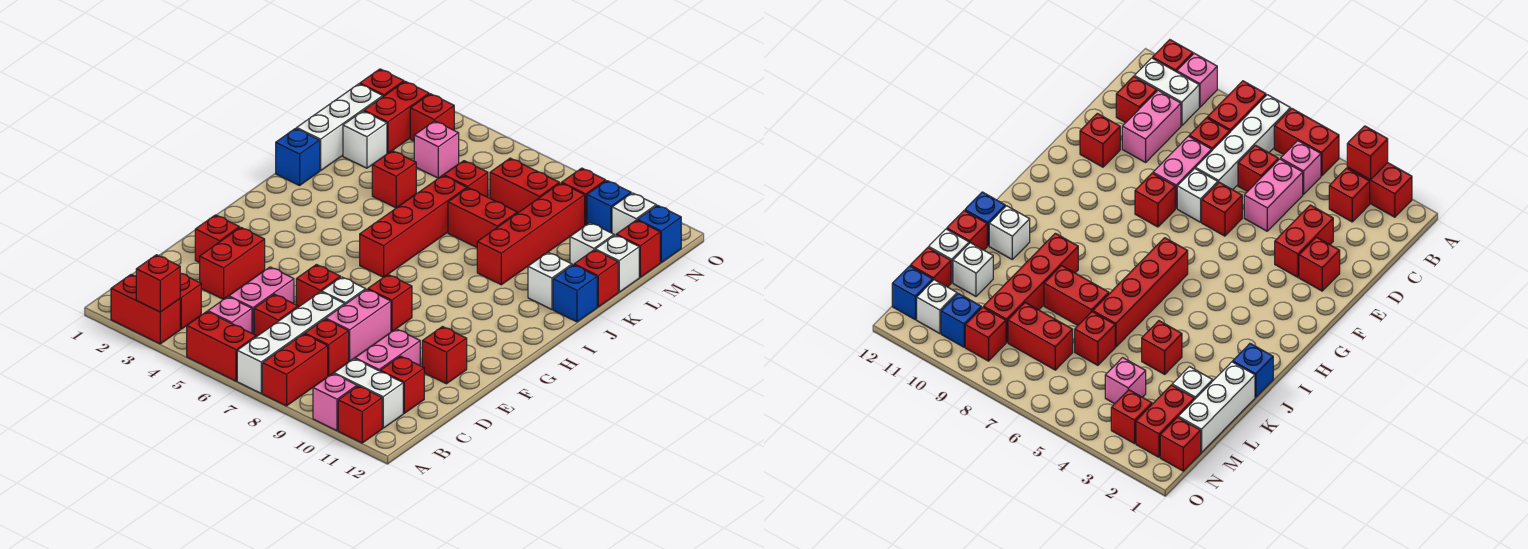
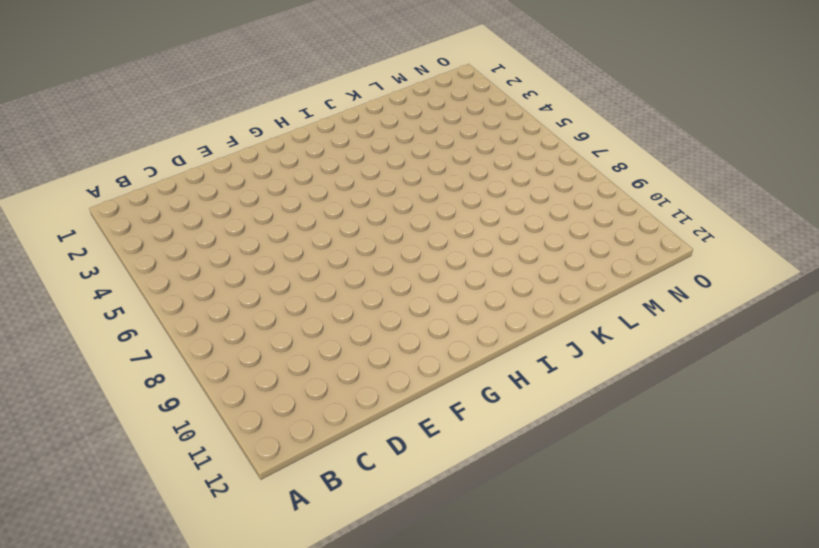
none -> red brick A2:A3 level 1
none -> red brick A5:A6 level 1
none -> white brick A7:D7 level 1
none -> red brick A8:B8 level 1

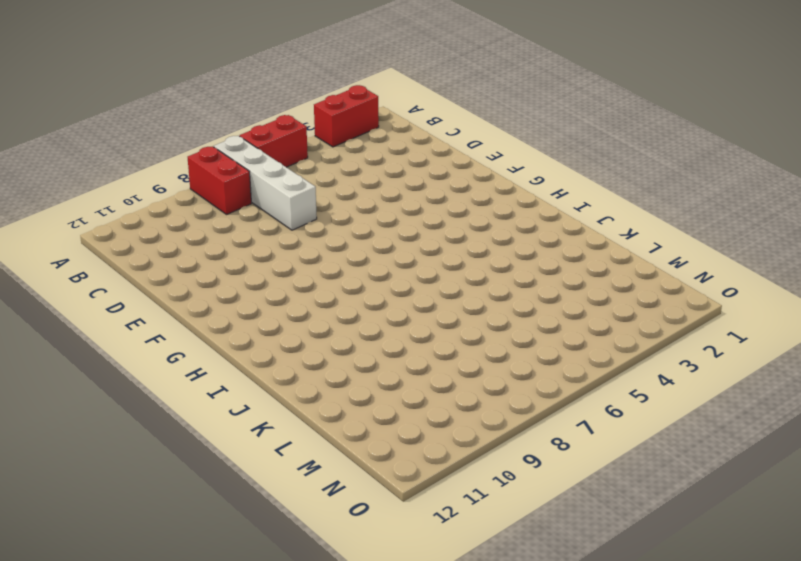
none -> pink brick A10 level 1
none -> red brick A11 level 1
none -> red brick B3 level 1
none -> pink brick B5 level 1

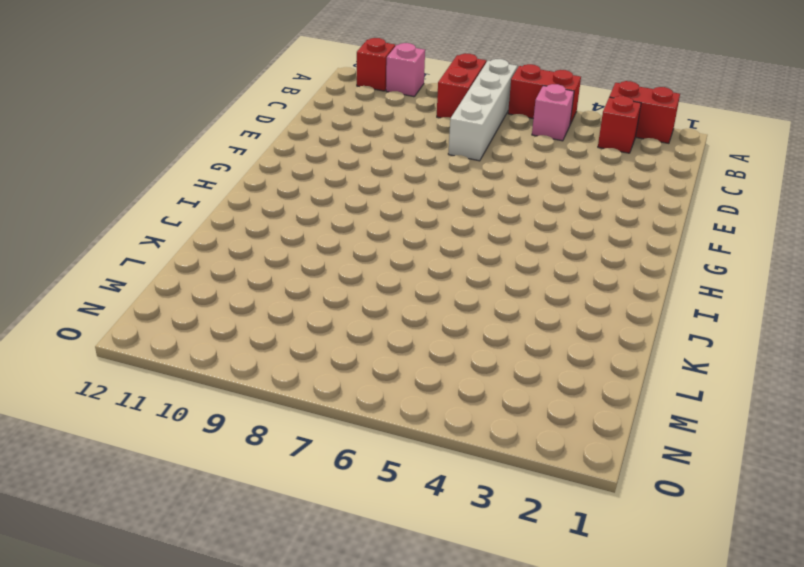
none -> white brick B10:B11 level 1
none -> pink brick C5:D5 level 1
none -> red brick C6 level 1
none -> red brick C8 level 1

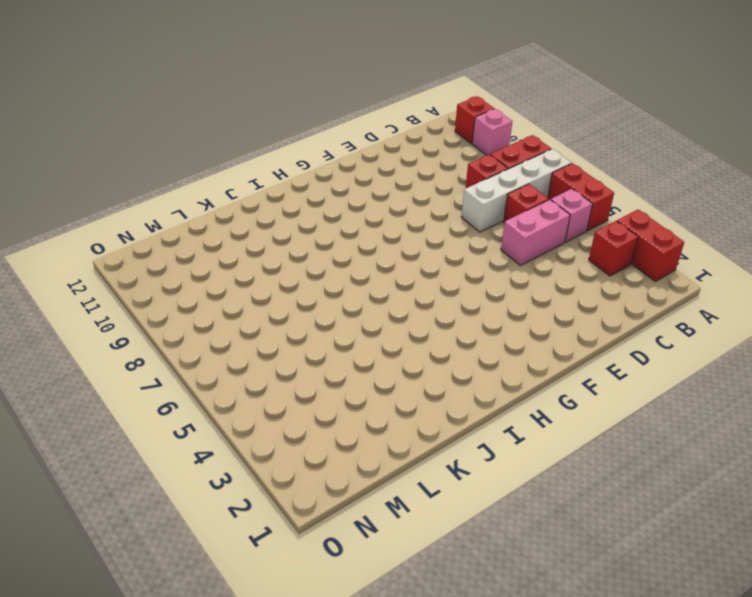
none -> white brick B10:B11 level 1
none -> pink brick C10:D10 level 1
none -> red brick C11 level 1
none -> red brick D3:E3 level 1

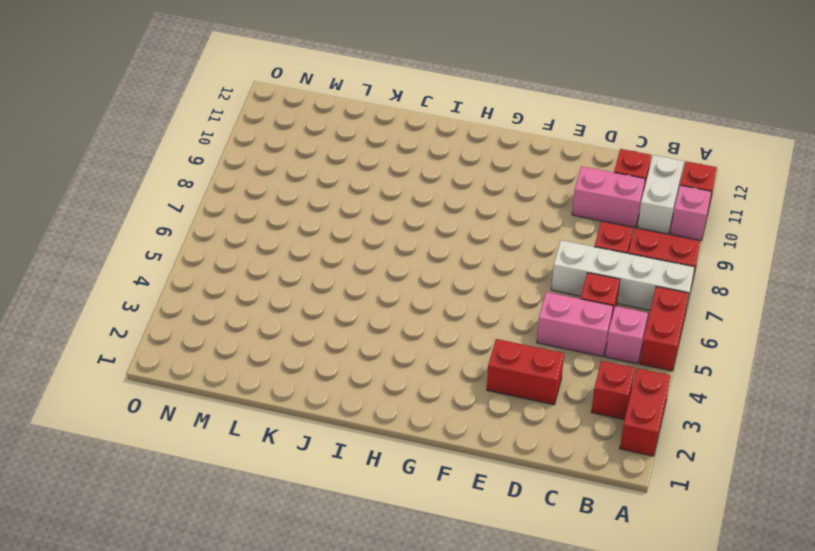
none -> pink brick D8:E8 level 1
none -> red brick E2 level 1
none -> red brick E6 level 1
none -> white brick E7 level 1

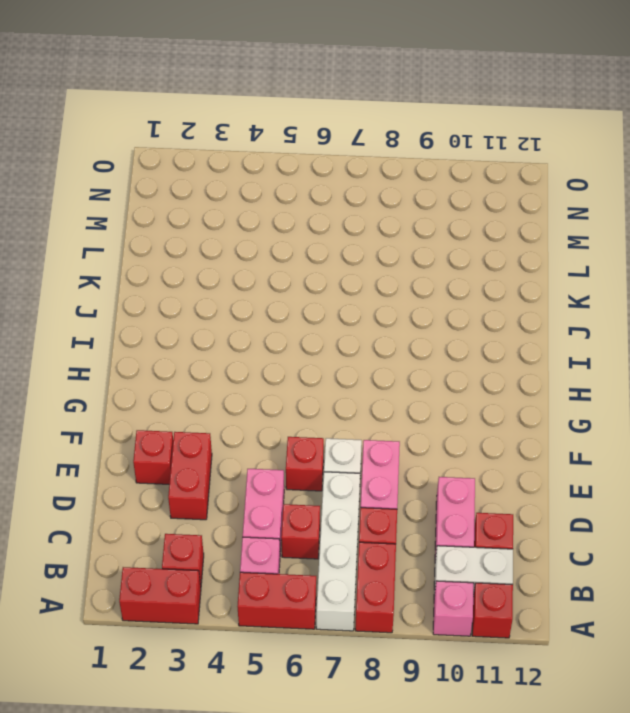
none -> red brick E11 level 1
none -> red brick F8 level 1
none -> red brick H6:K6 level 1
none -> blue brick J1 level 1

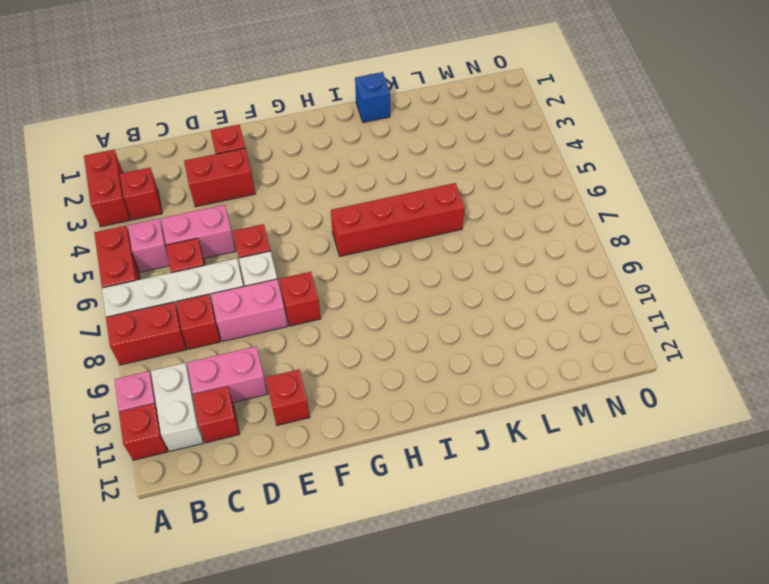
none -> red brick J9:M9 level 1
none -> white brick J11 level 1
none -> blue brick J12 level 1
none -> white brick K1:M1 level 1

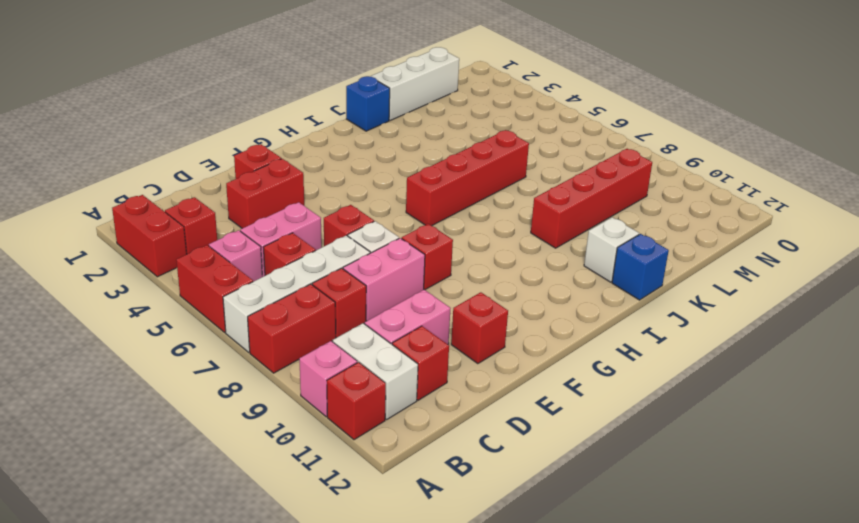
none -> red brick K4 level 1
none -> red brick K7:K8 level 1
none -> red brick K12 level 1
none -> white brick L2 level 1

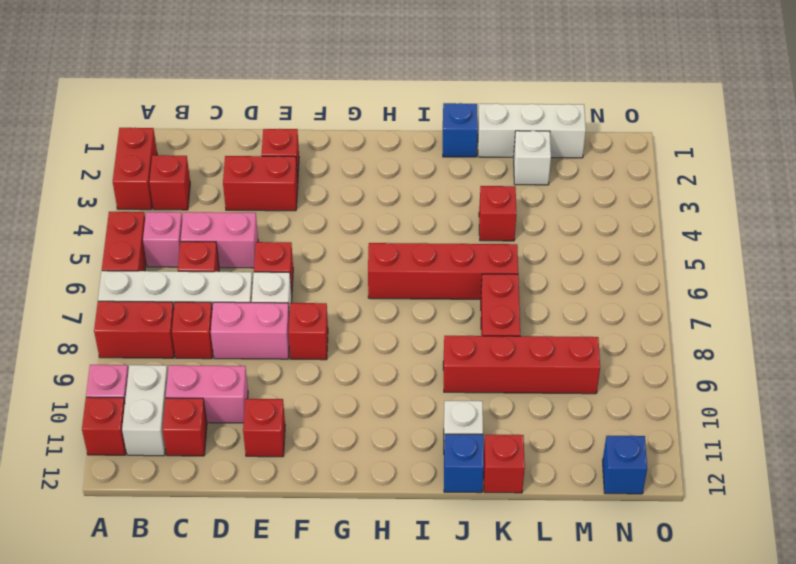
none -> red brick L6 level 1
none -> white brick L11 level 1
none -> white brick L12 level 1
none -> red brick M2:N2 level 1

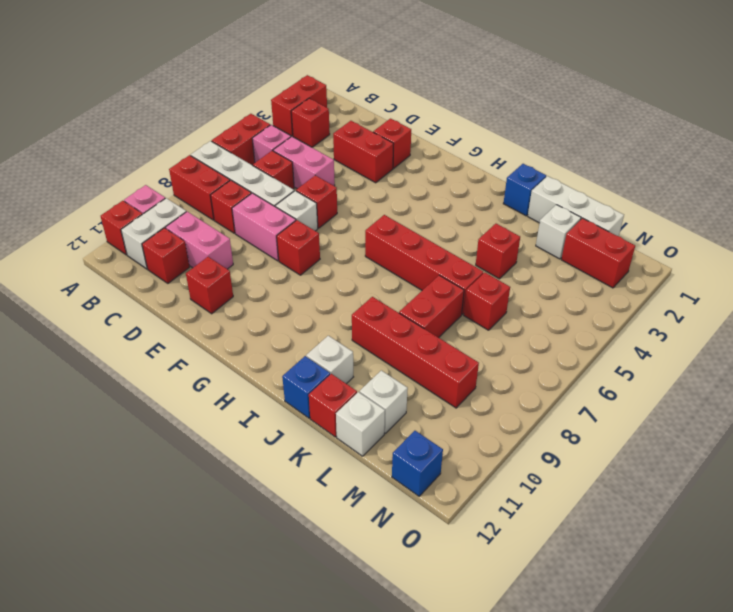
none -> pink brick M4 level 1
none -> red brick M7:M8 level 1
none -> red brick M12 level 1
none -> red brick N1 level 1

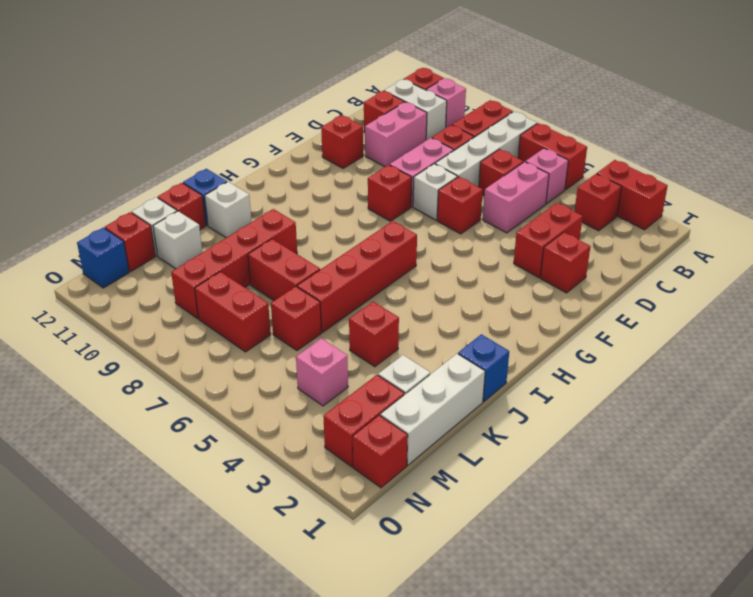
none -> red brick N3 level 1
none -> red brick N9 level 1
none -> blue brick N10 level 1
none -> white brick N11 level 1

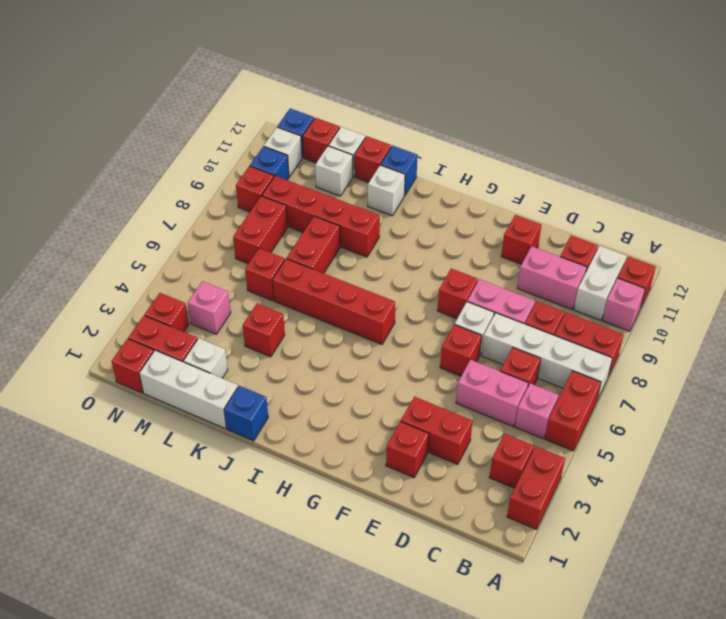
none -> red brick A3 level 2

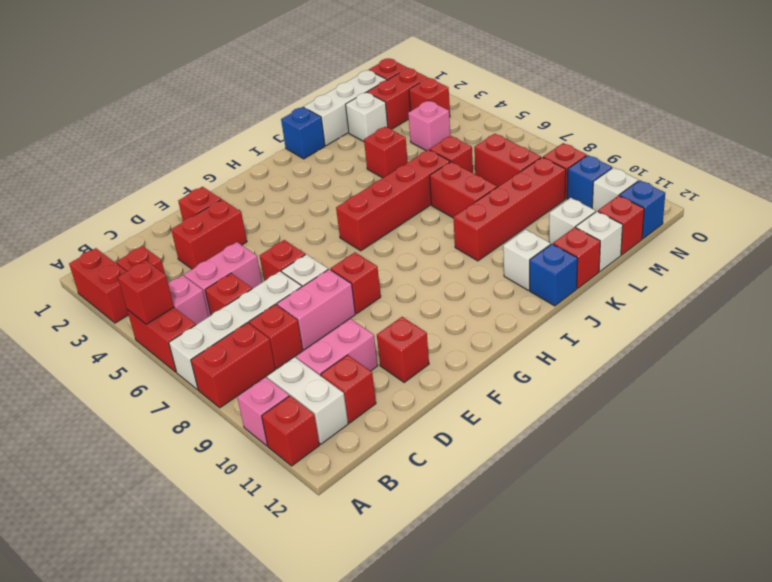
red brick A5 level 2 -> red brick A3 level 2

